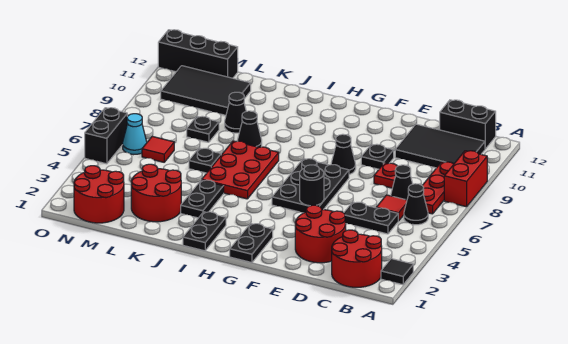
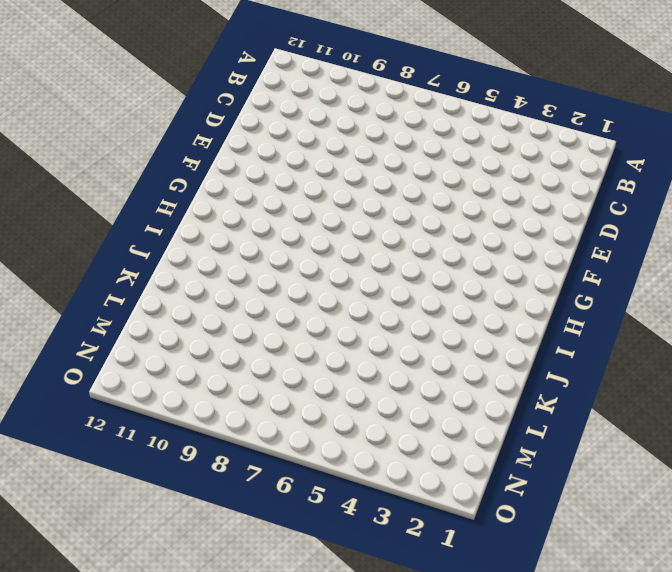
none -> black tile A2 level 1
none -> red brick A8:A9 level 1
none -> red round brick B1:C2 level 1
none -> black cone B6 level 1

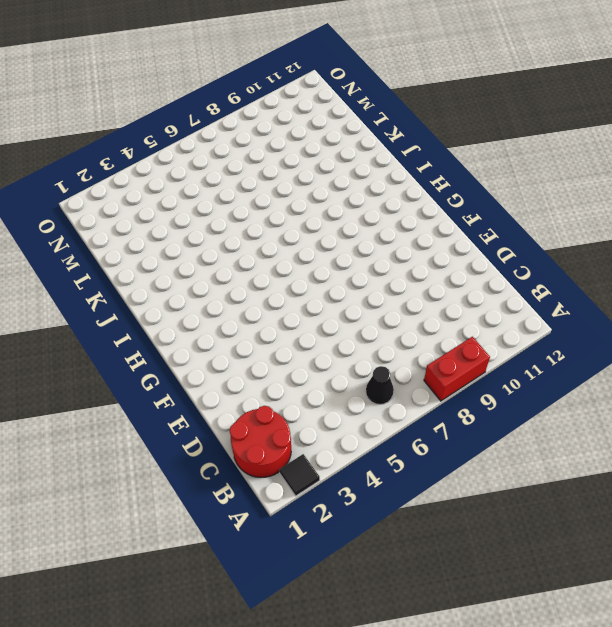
none -> red plate B7:B9 level 1
none -> black tile B10:D11 level 1
none -> black brick B12:C12 level 1
none -> black plate C5:D5 level 1

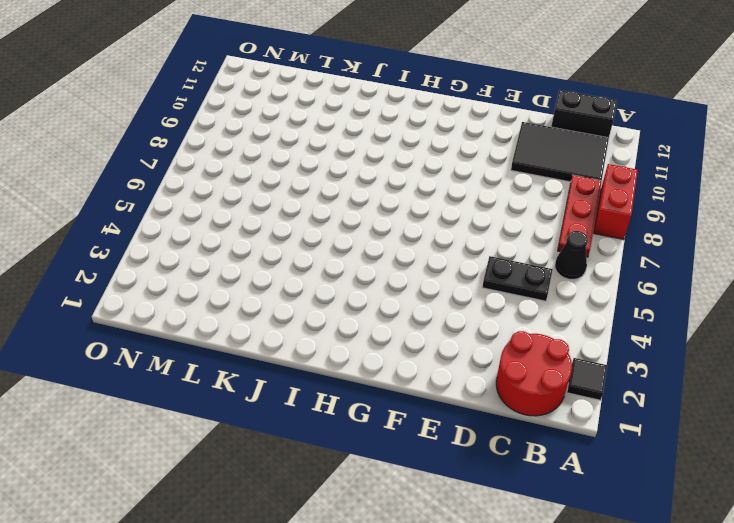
none -> red tile C6 level 1
none -> black cone C7 level 1
none -> red round brick D2:E3 level 1
none -> red plate D8 level 1

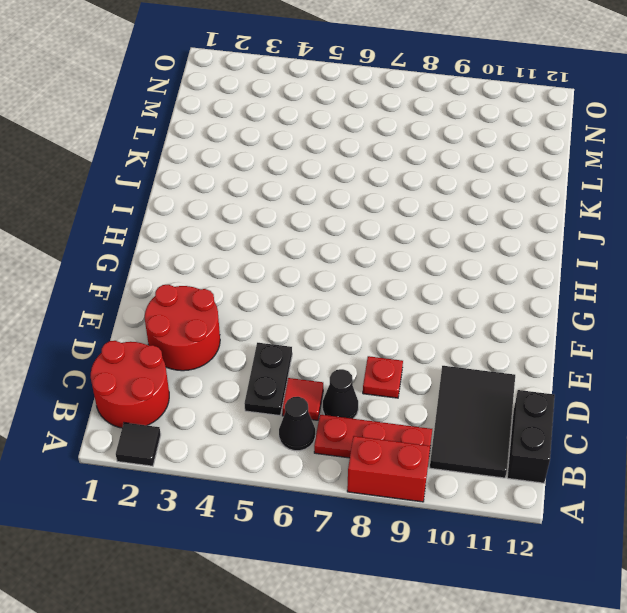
none -> black plate E9 level 1
none -> black plate F5:G7 level 1
none -> black cone F8 level 1
none -> black plate G1:G2 level 1

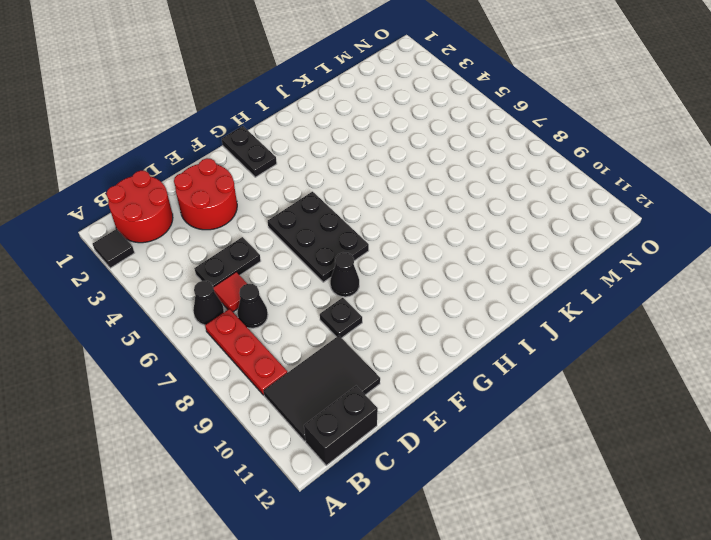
none -> red brick A8:A9 level 1
none -> red plate D8 level 1
none -> black plate I1:I2 level 1
none -> red plate I5:J7 level 1

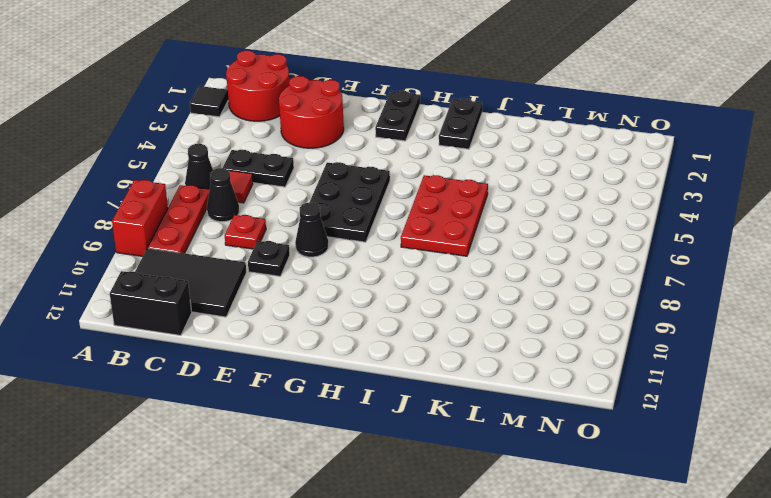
none -> black plate J3:J4 level 1
none -> black cone J8 level 1
none -> red round brick K2:L3 level 1
none -> black plate K6 level 1

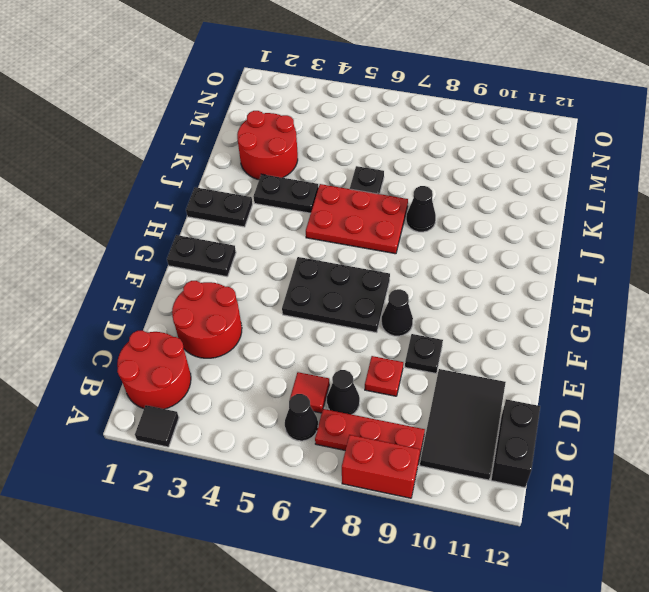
none -> black plate C5:D5 level 1
none -> black cone K9 level 1
none -> black plate L8 level 1
none -> black tile L10:N11 level 1

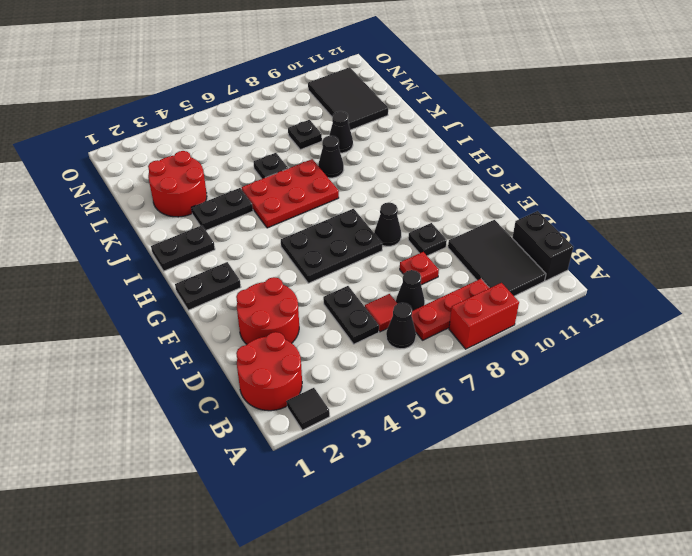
none -> red round brick M1:N2 level 1
none -> red tile M6 level 1
none -> black brick M12:O12 level 1
none -> cyan cone N6 level 1

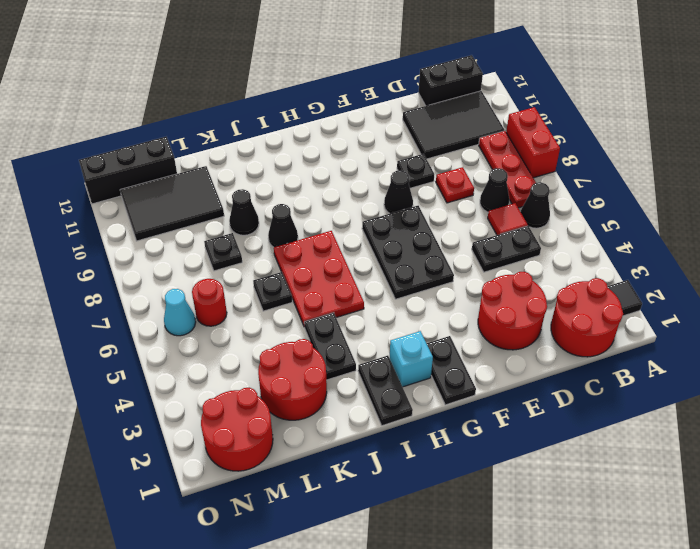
cyan brick H2 level 1 -> none
red round brick M6 level 1 -> red tile M6 level 1
none -> black brick O5:O6 level 1
none -> black round brick F5 level 2

